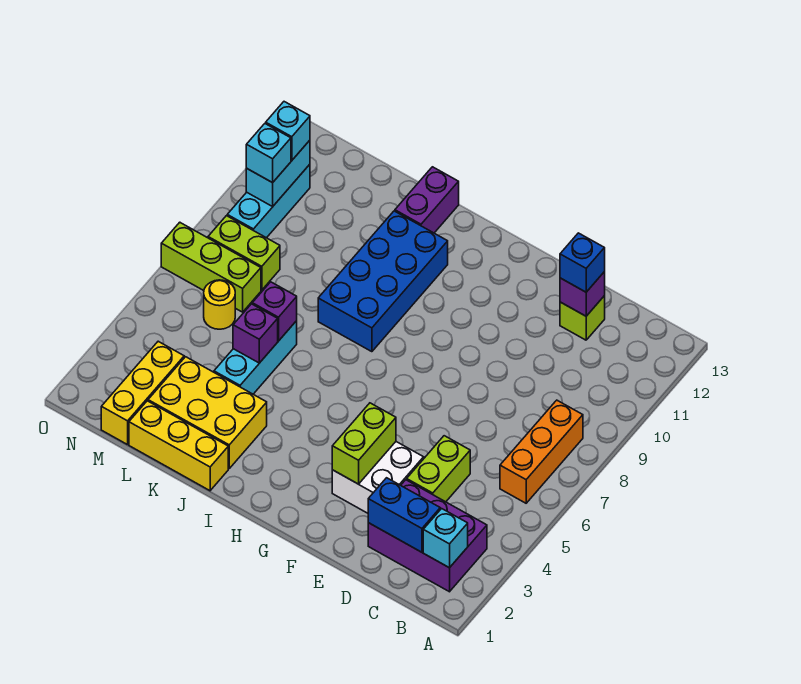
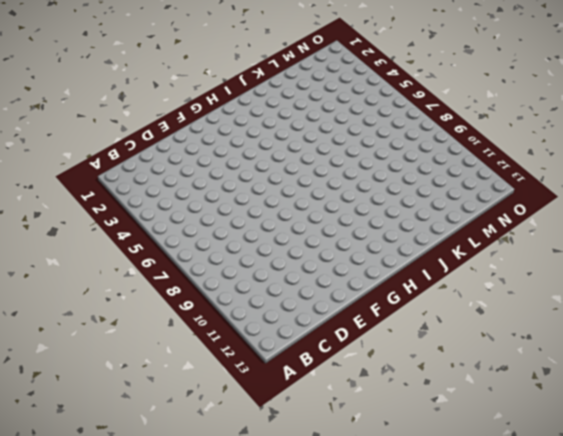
none -> purple brick B2:D3 level 1
none -> orange brick B6:B8 level 1
none -> lime brick D4:D5 level 1

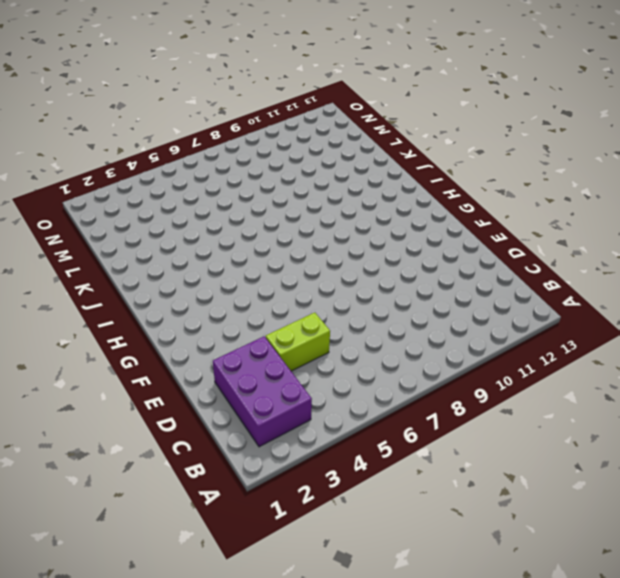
none -> orange brick B6:B8 level 1
none -> lime brick D12 level 1
none -> white brick E3:F4 level 1

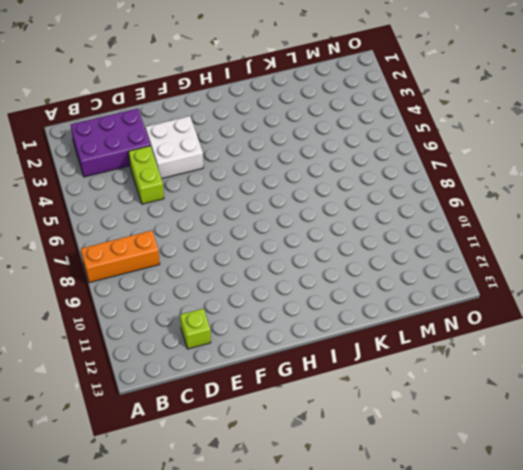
orange brick A8:C8 level 1 -> orange brick B6:B8 level 1
none -> blue brick I8:J11 level 1
none -> yellow brick J1:L1 level 1
none -> yellow brick J2:L3 level 1

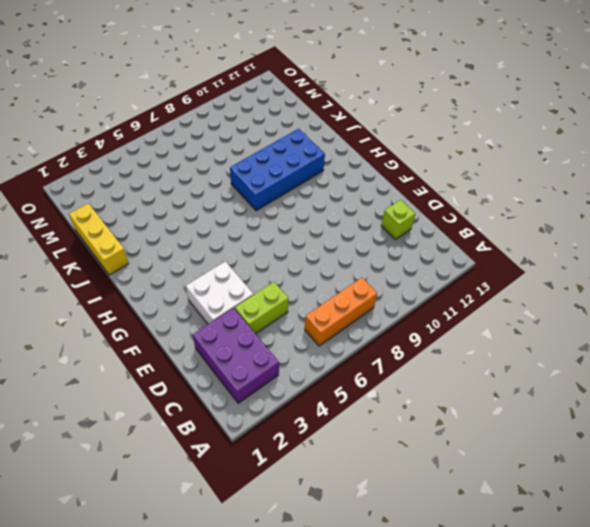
none -> yellow brick J2:L3 level 1
none -> purple brick J12:J13 level 1
none -> cyan brick K4:K6 level 1

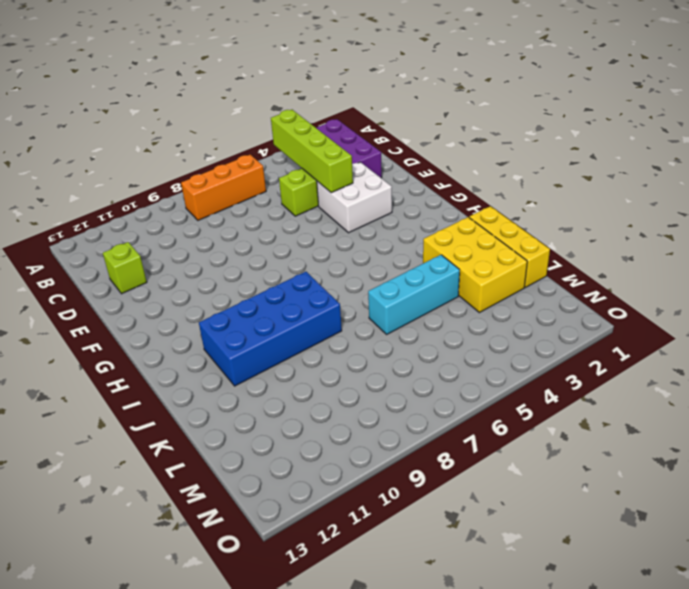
lime brick B4:E4 level 2 -> none
none -> purple brick J12:J13 level 1
none -> yellow brick M1:M3 level 1
none -> yellow round brick M6 level 1

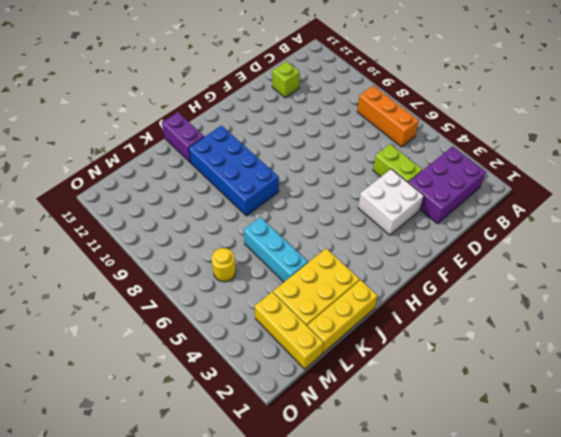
none -> lime brick M7:O7 level 1
none -> lime brick M8:N8 level 1
none -> cyan brick N9:N11 level 1

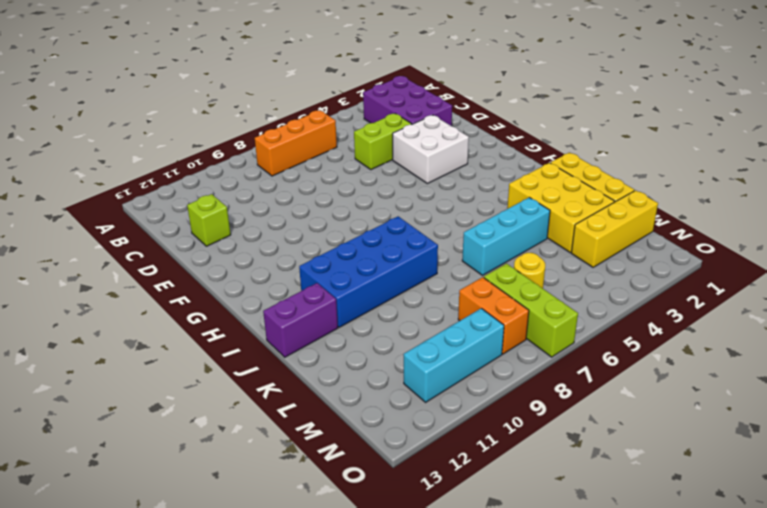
orange brick M8:N8 level 1 -> lime brick M8:N8 level 1
none -> cyan brick B2 level 2
none -> blue brick C2:D2 level 2
none -> purple brick D12 level 2

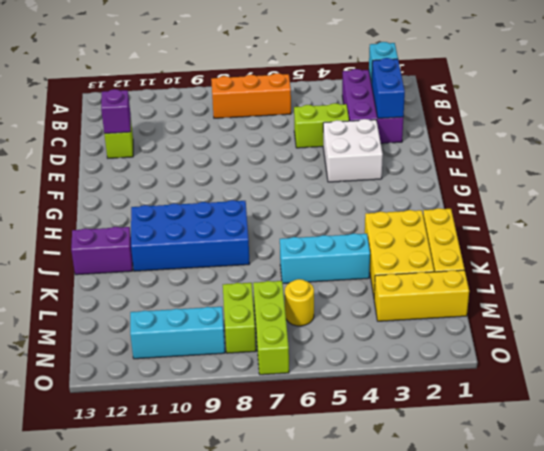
none -> lime brick F3:F4 level 2
none -> purple brick K5 level 2
none -> purple brick K6 level 2

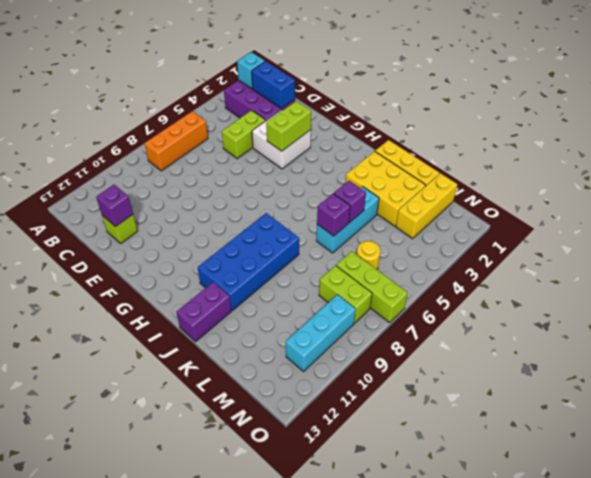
none -> cyan brick N10:N11 level 2
none -> blue brick D12 level 3
none -> cyan brick N10 level 3

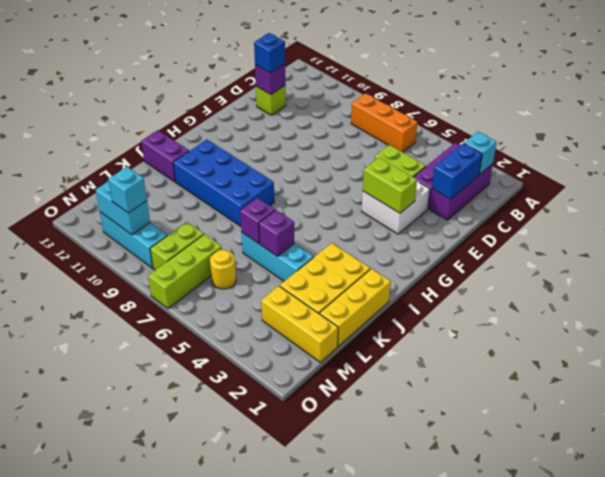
none -> cyan brick N11 level 3

